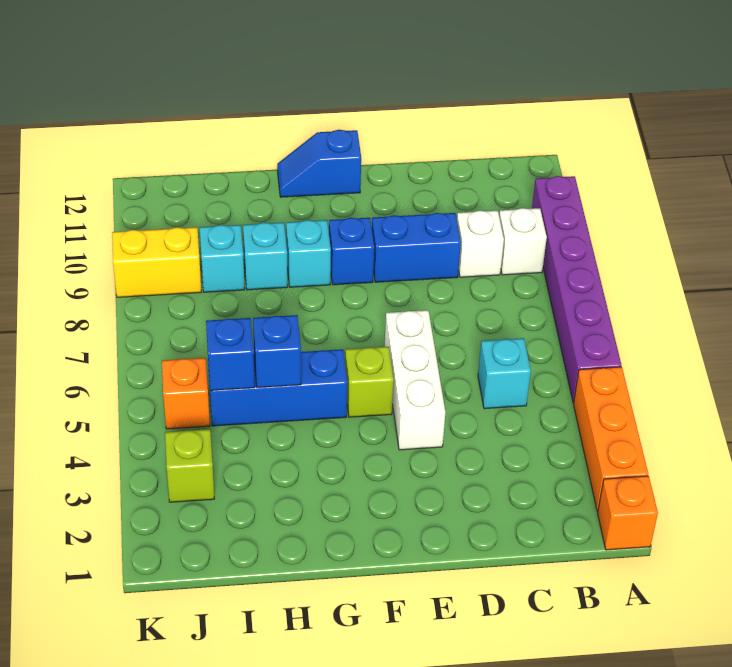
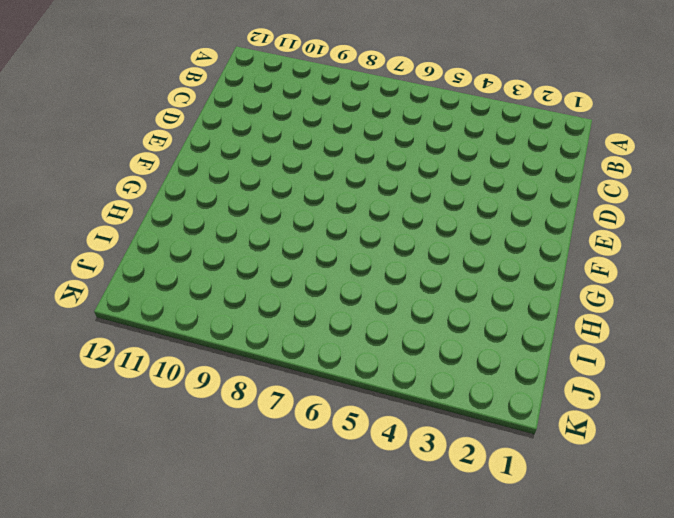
none -> orange brick A1 level 1
none -> orange brick A2:A4 level 1
none -> purple brick A5:A10 level 1

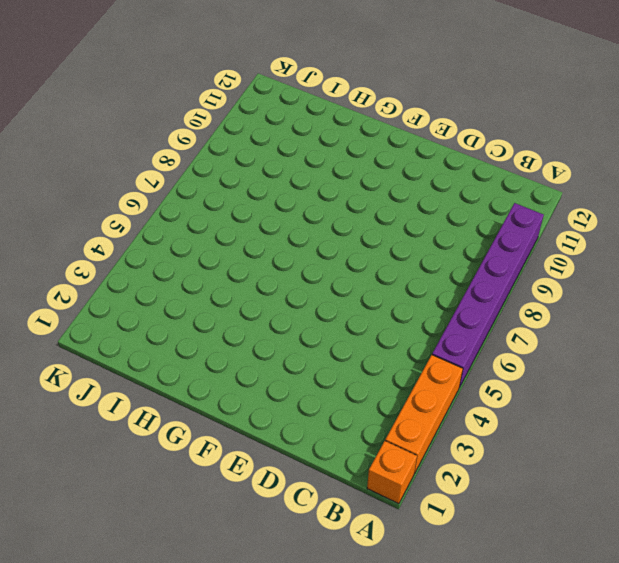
none -> white brick B9 level 1
none -> cyan brick C5 level 1
none -> white brick C9 level 1

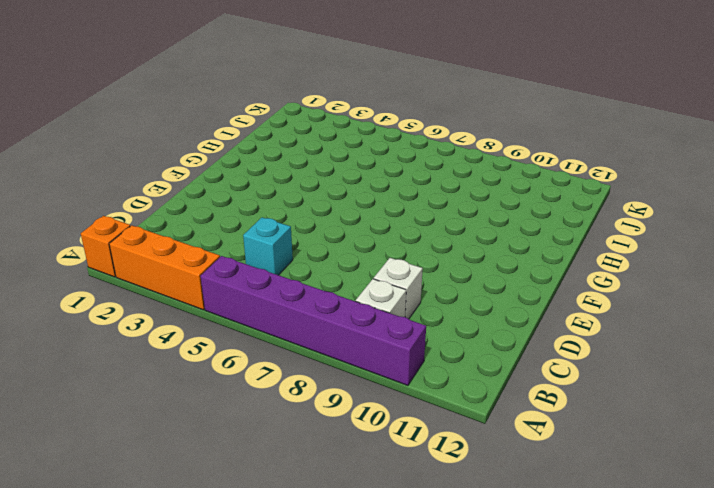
none -> blue brick D9:E9 level 1
none -> white brick E4:E6 level 1
none -> lime brick F5 level 1

